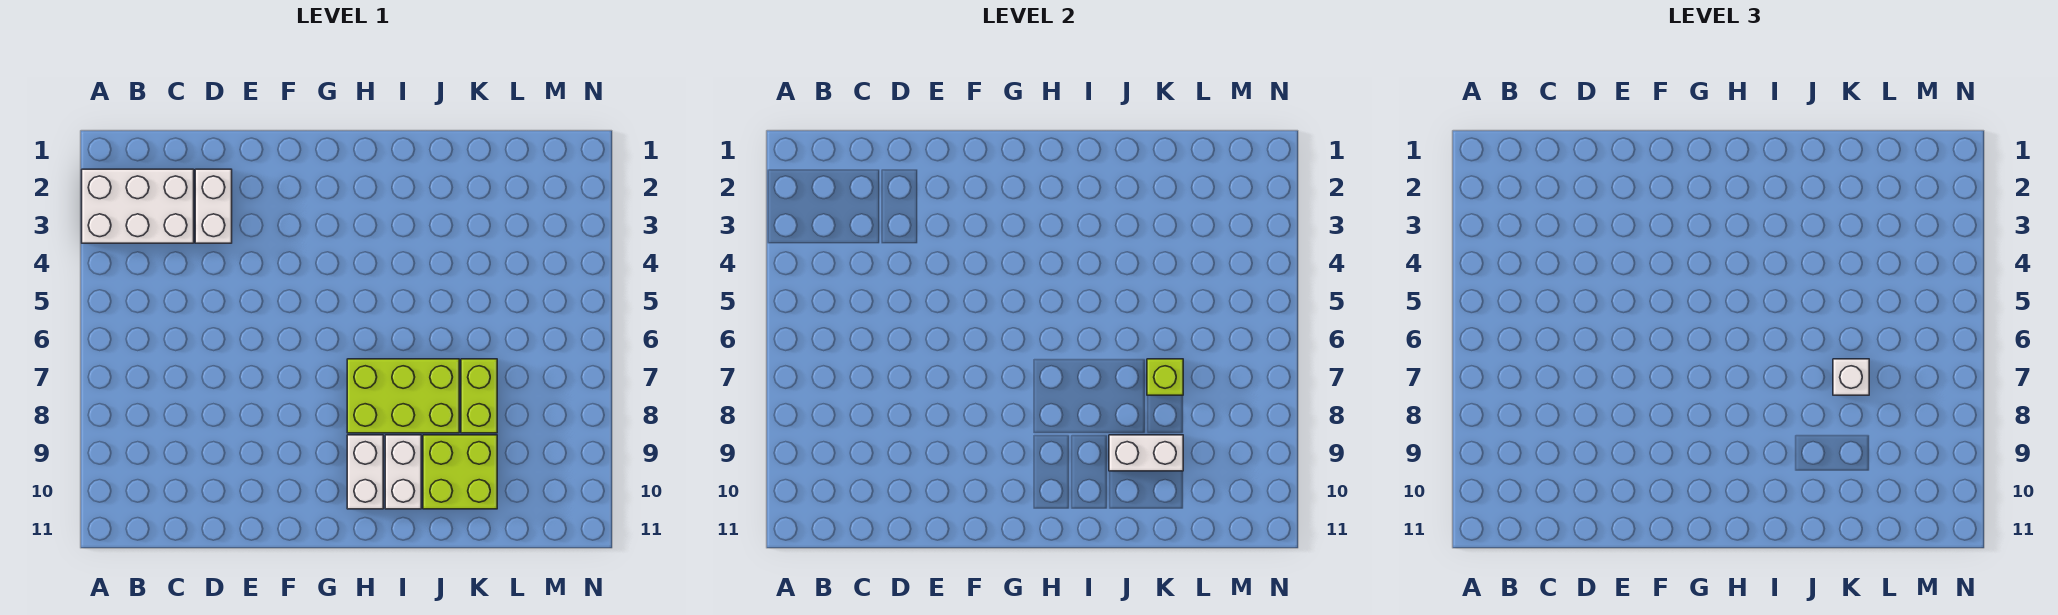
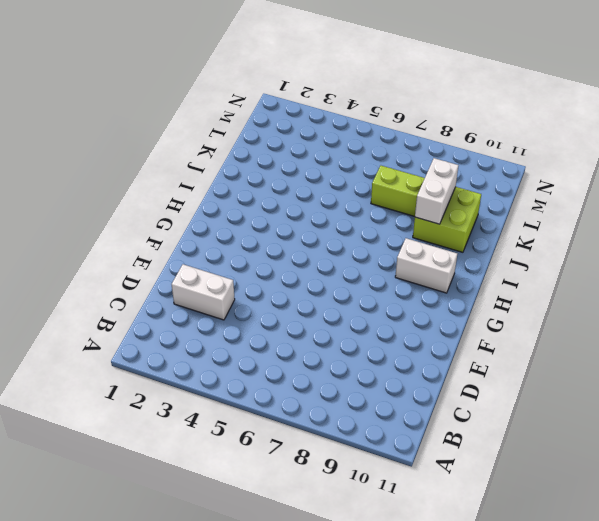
none -> white brick A2:C3 level 1
none -> lime brick H7:J8 level 1

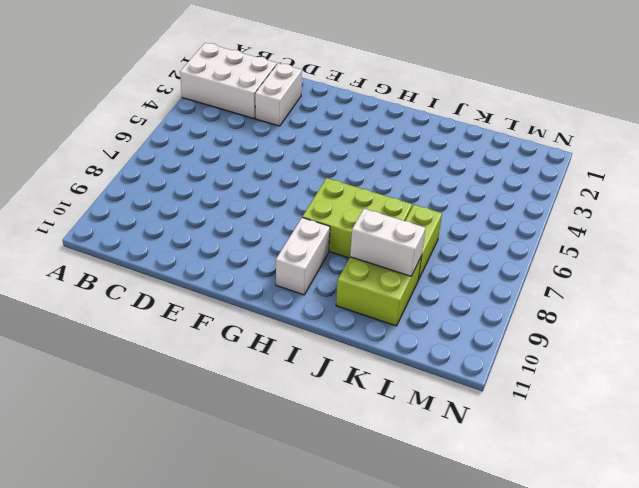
none -> white brick I9:I10 level 1
none -> lime brick K7 level 2

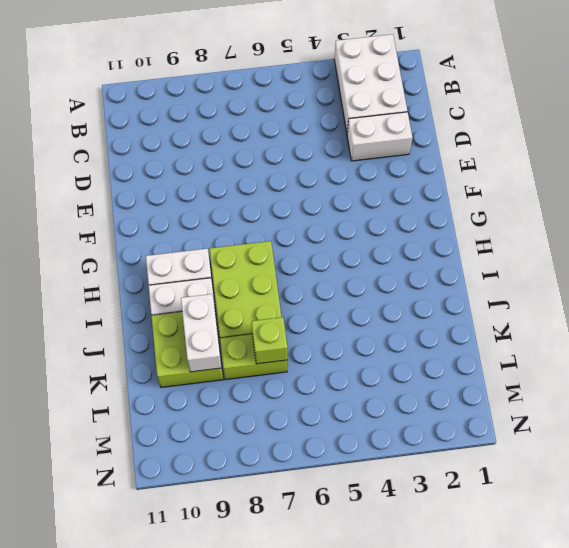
none -> white brick K7 level 3

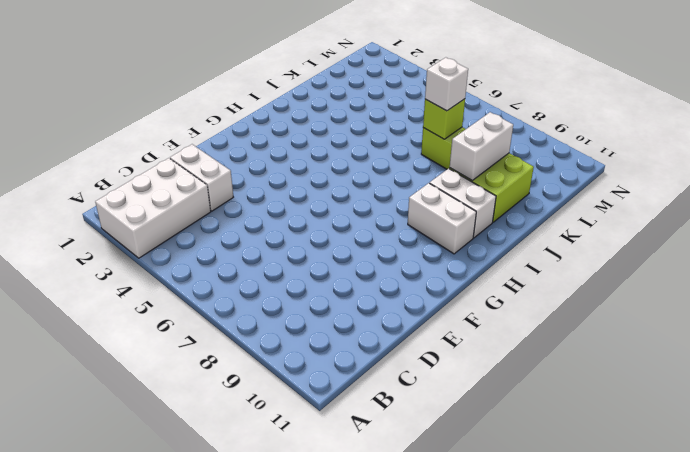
none -> lime brick H7:J8 level 1

